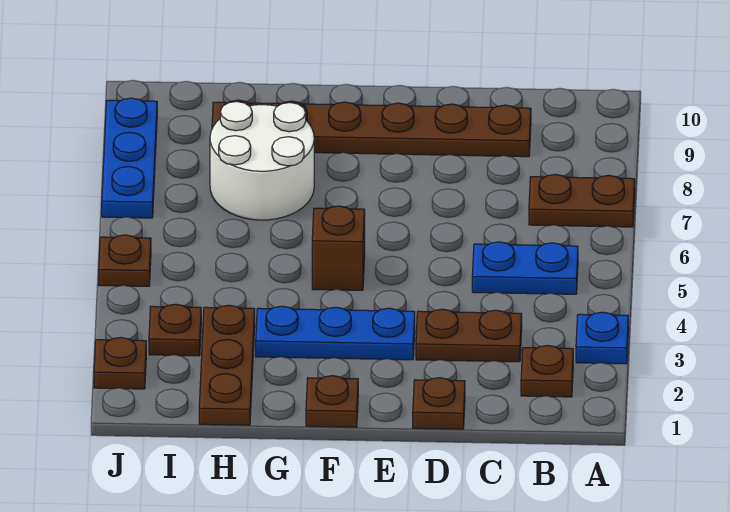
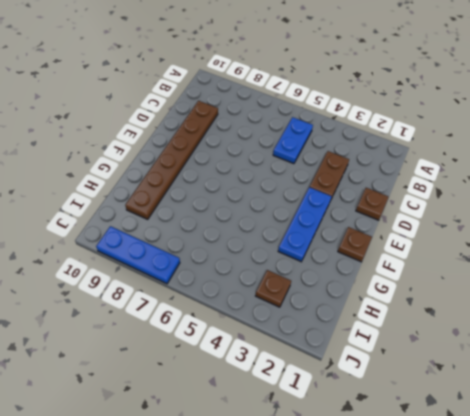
none -> blue plate A3 level 1
none -> brown plate A7:B7 level 1
none -> brown plate B2 level 1

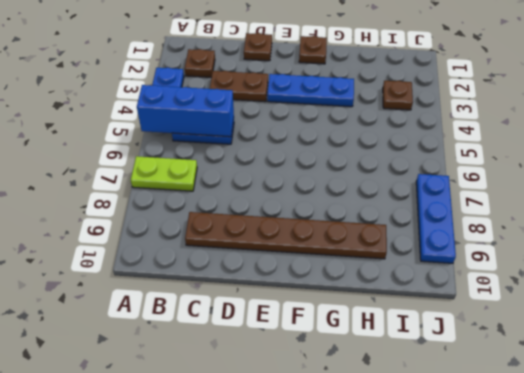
blue brick A5:C5 level 2 -> none
lime plate A7:B7 level 1 -> brown plate A7:B7 level 1
none -> brown brick F5 level 1
none -> white round brick G7:H8 level 1
none -> brown plate H1:H3 level 1

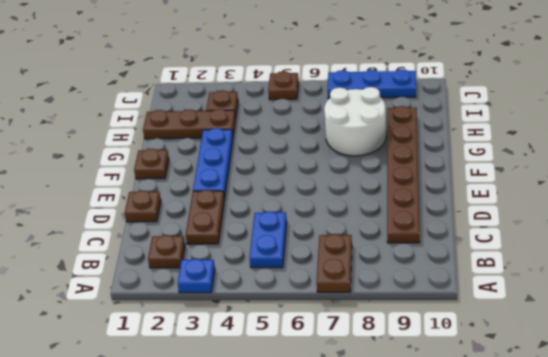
none -> brown brick F5 level 1
none -> brown plate J2 level 1

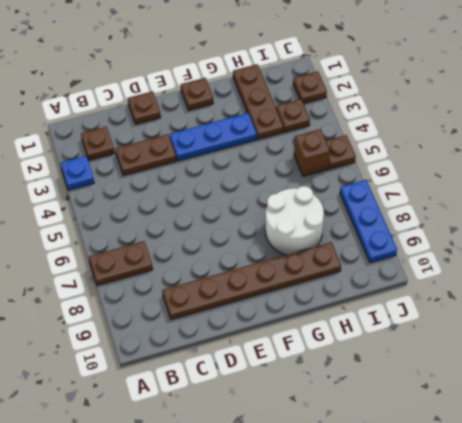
brown brick I5 level 1 -> brown brick F5 level 1
none -> blue plate B5:C5 level 1

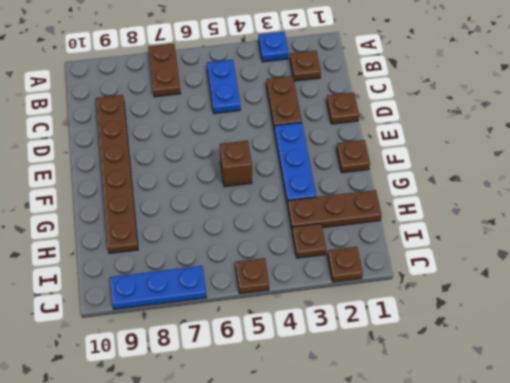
none -> white round brick G7:H8 level 1

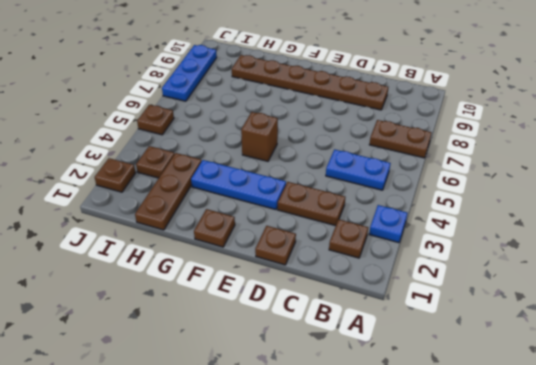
none -> white round brick G7:H8 level 1

